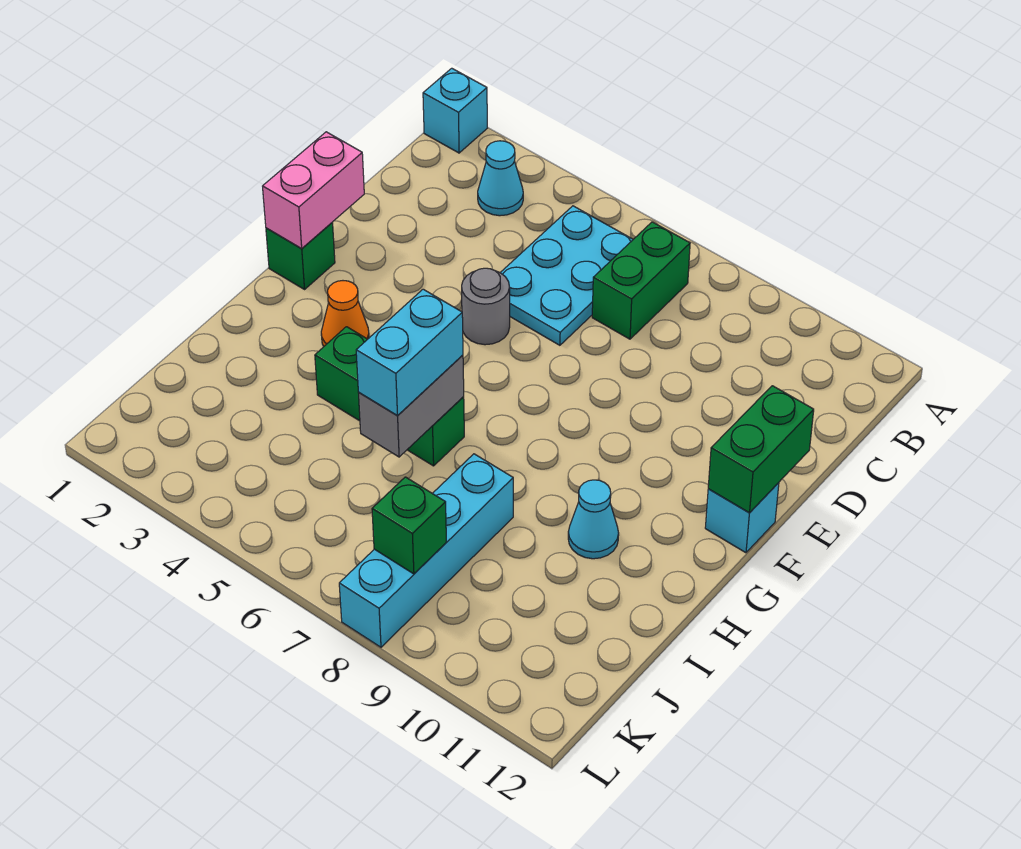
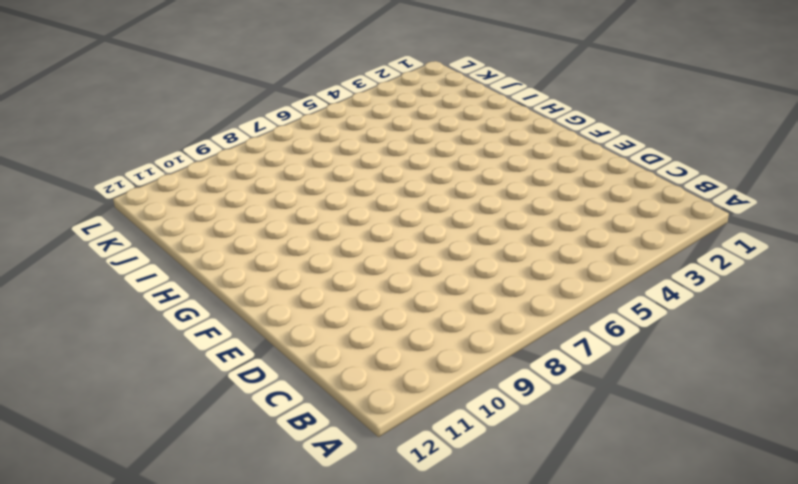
none -> cyan brick A1 level 1
none -> cyan cone B3 level 1
none -> cyan plate B5:D6 level 1

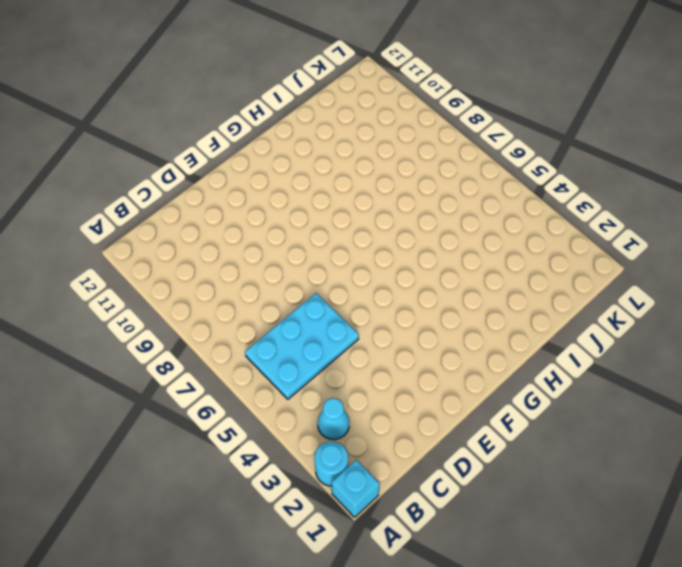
cyan round brick A2 level 1 -> none
none -> green brick B7:C7 level 1
none -> grey round brick E5 level 1
none -> green brick F1 level 1

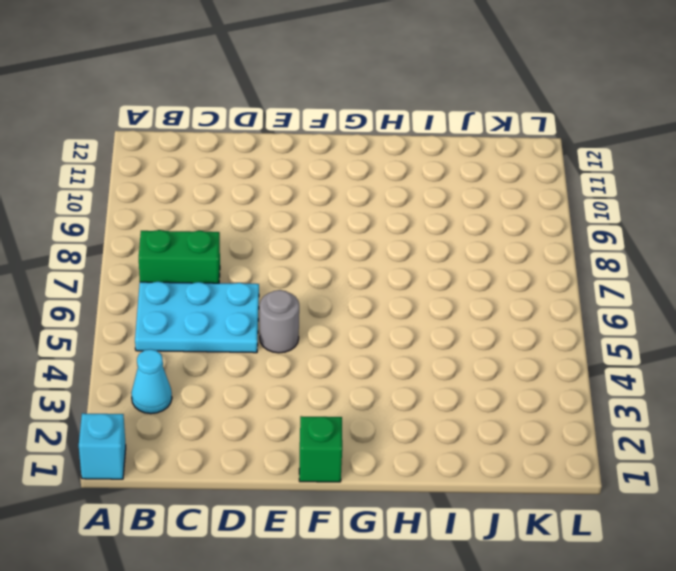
none -> cyan brick F12 level 1
none -> orange cone G3 level 1
none -> green brick H4:H6 level 1

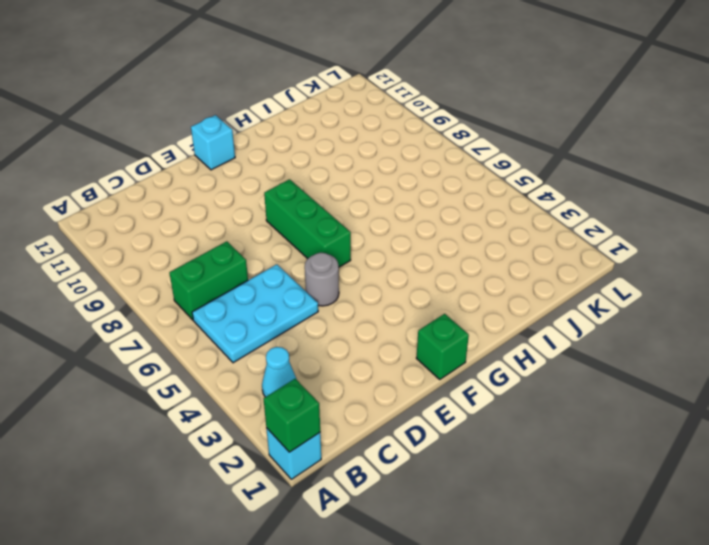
green brick A1 level 2 -> green brick K8 level 2
green brick F6:F8 level 1 -> green brick H4:H6 level 1
none -> orange cone G3 level 1
none -> cyan cone H10 level 1
none -> cyan brick I8:L8 level 1

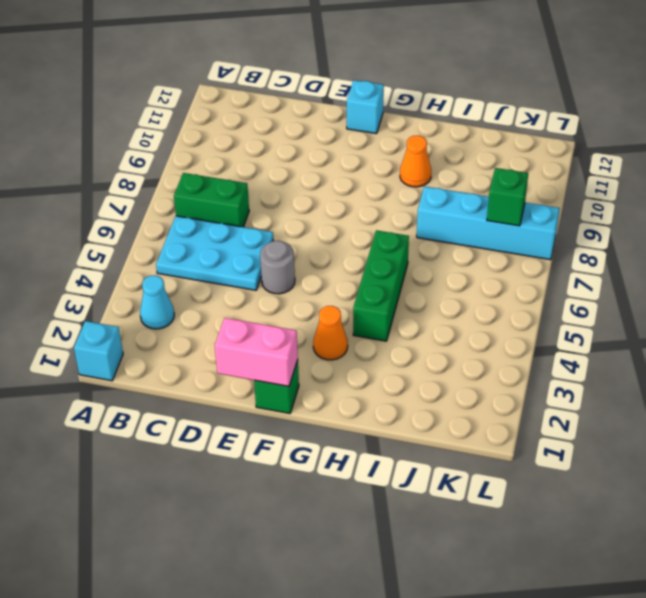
orange cone H10 level 1 -> cyan cone H10 level 1
none -> green brick E12:F12 level 2
none -> grey brick H6:I6 level 2
none -> cyan brick H6:I6 level 3

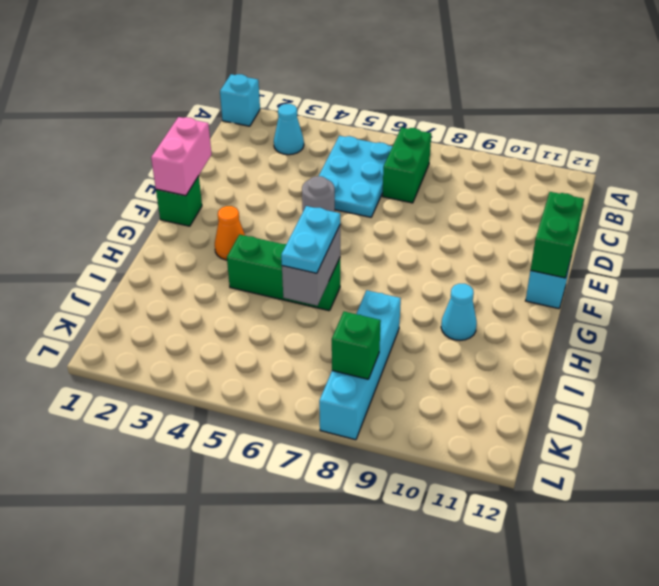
cyan plate H6:I6 level 3 -> cyan brick H6:I6 level 3

